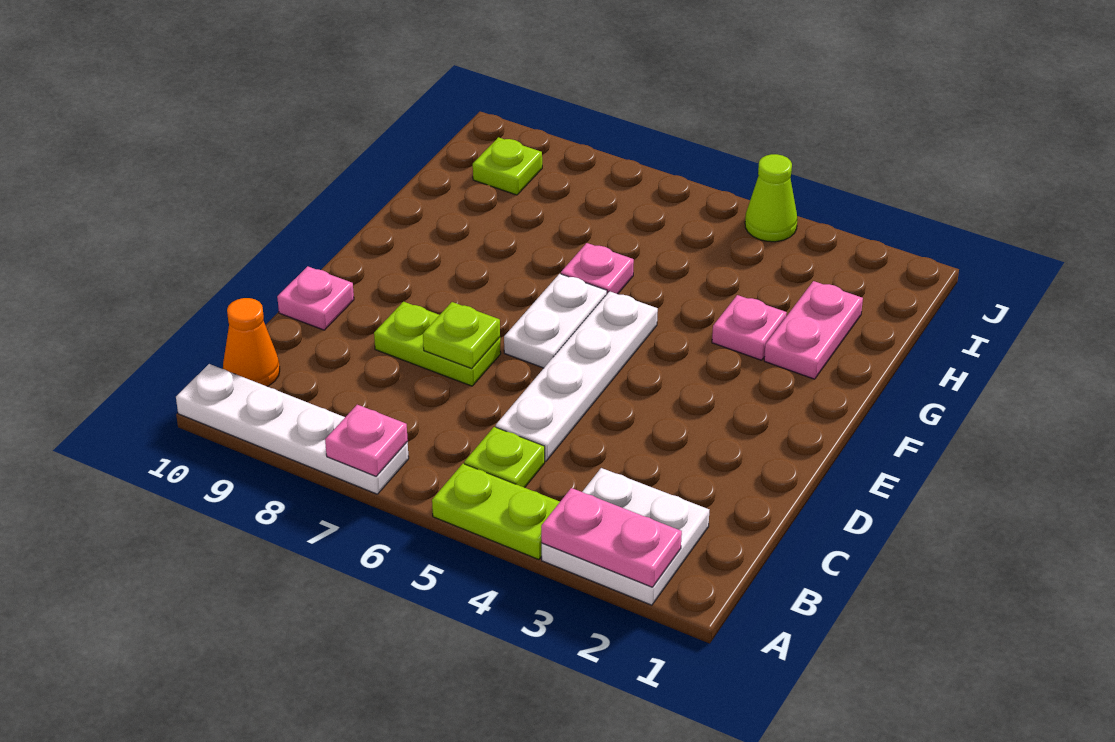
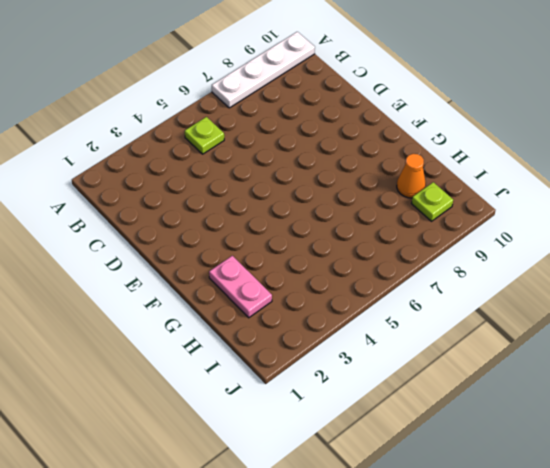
orange cone H9 level 1 -> orange cone B10 level 1
none -> white plate A2:B3 level 1
none -> lime plate A4:A5 level 1
none -> white plate C5:F5 level 1

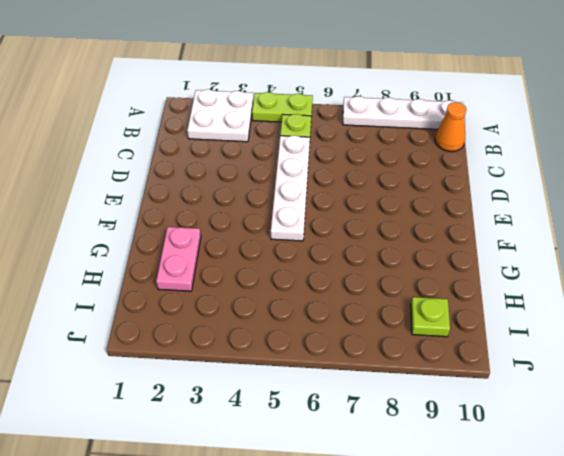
none -> lime plate D7:D8 level 1
none -> pink plate D10 level 1
none -> white plate E6:F6 level 1

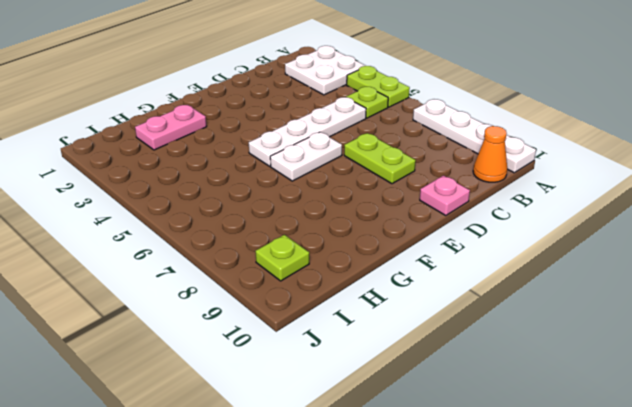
none -> pink plate G3 level 1
none -> pink plate G6 level 1
none -> lime cone J4 level 1

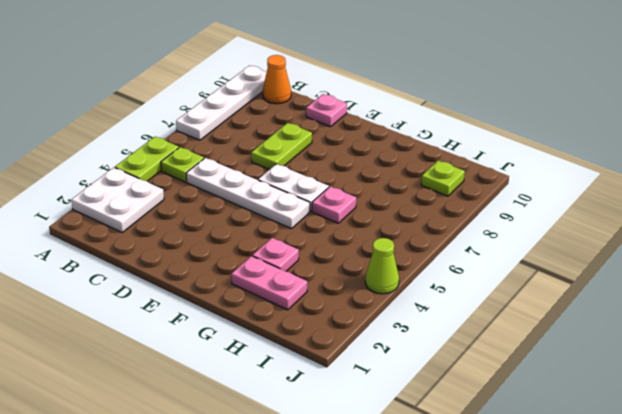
none -> pink plate A2:A3 level 2
none -> pink plate A7 level 2
none -> lime plate D7 level 2

